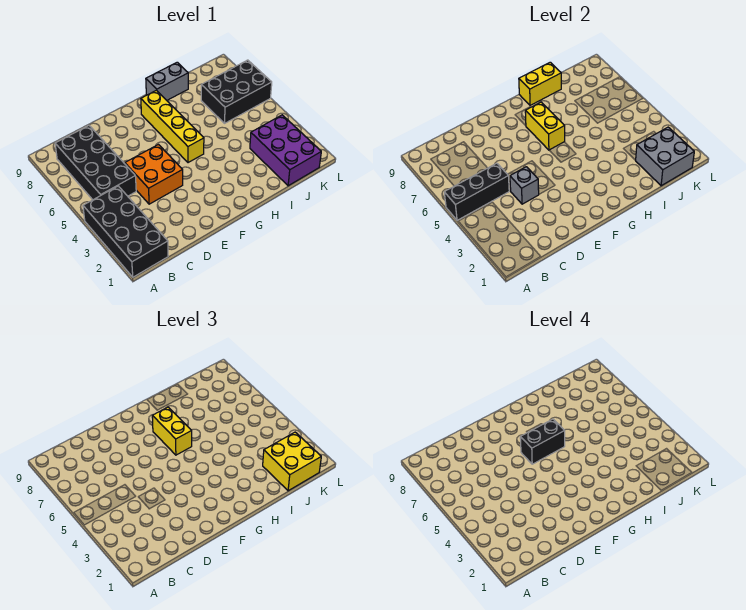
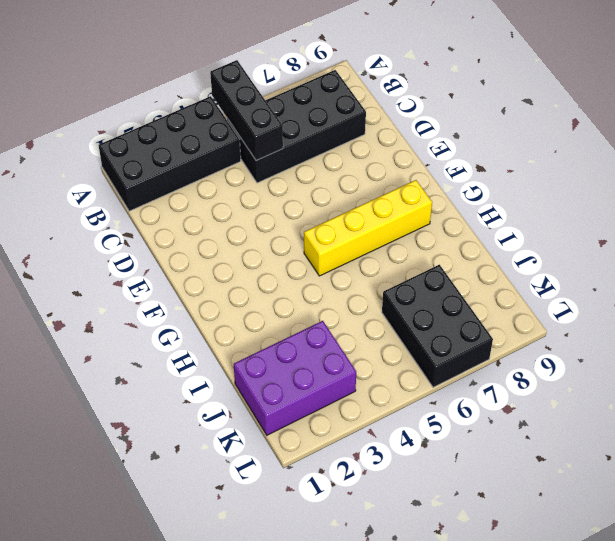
none -> orange brick D4:E5 level 1
none -> grey brick H9:I9 level 1
none -> grey brick D4 level 2

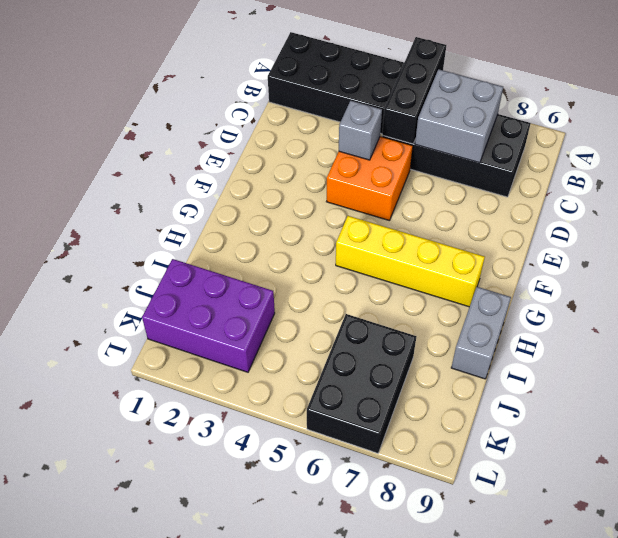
grey brick B6:C7 level 2 -> grey brick J1:K2 level 2
none -> yellow brick G6:G7 level 2
none -> yellow brick H9:I9 level 2
none -> yellow brick G6:G7 level 3

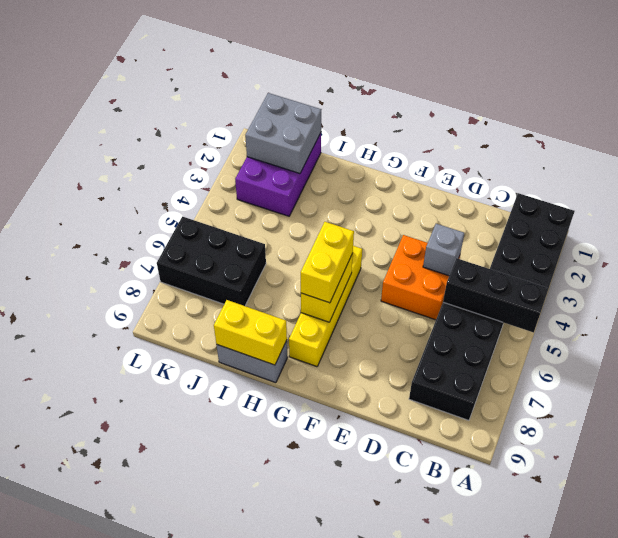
none -> yellow brick J1:K2 level 3
none -> black brick F6:G6 level 4

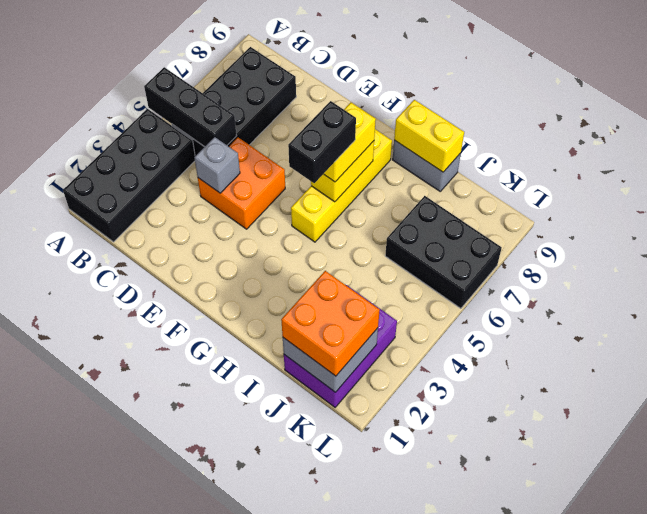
black brick G5:G6 level 4 -> black brick F6:G6 level 4
orange brick J1:K2 level 3 -> yellow brick J1:K2 level 3

